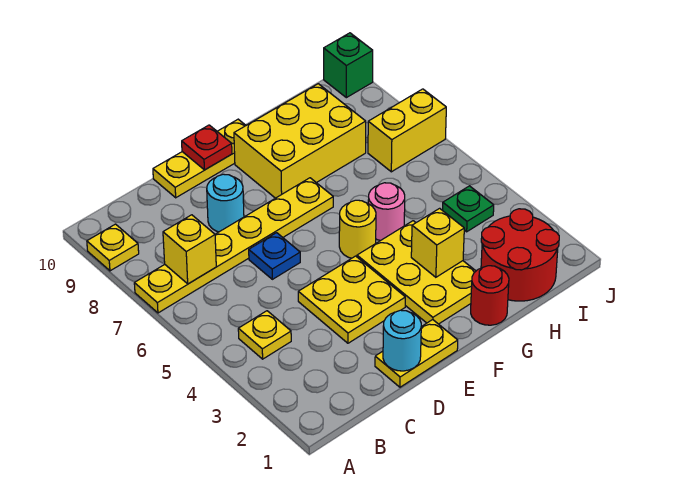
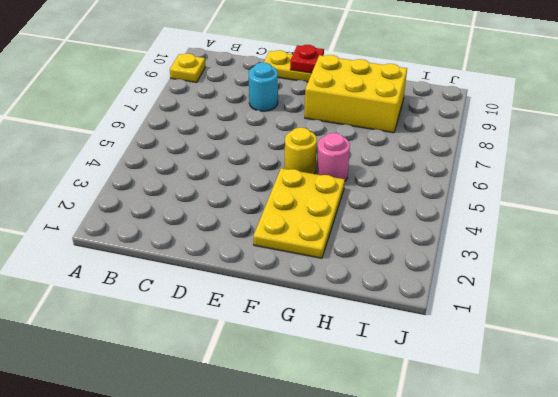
none -> yellow plate A7:F7 level 1
none -> yellow plate B4 level 1
none -> yellow plate D1:E1 level 1

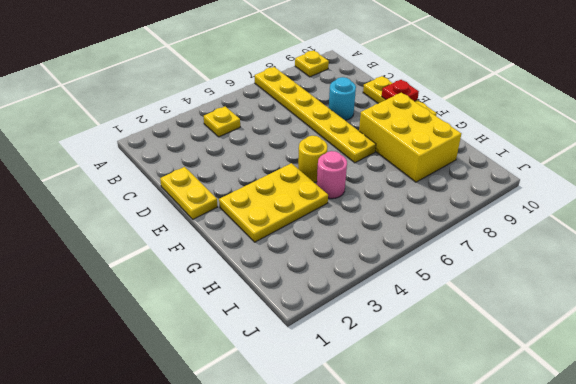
none -> yellow plate D3:E4 level 1
none -> blue plate D6 level 1
none -> red round brick G1 level 1

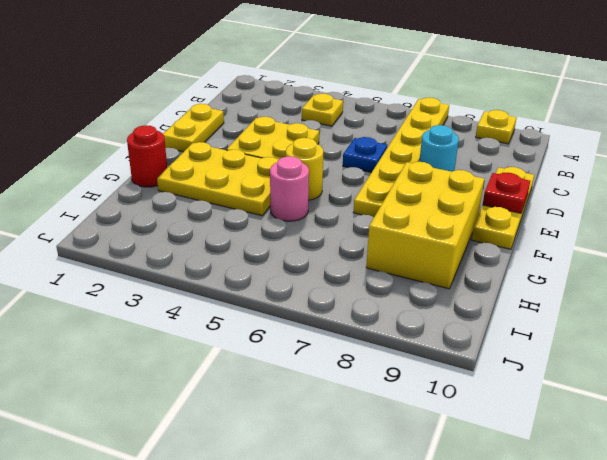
none -> red round brick H1:I2 level 1
none -> green plate I4 level 1
none -> yellow brick I7:J7 level 1

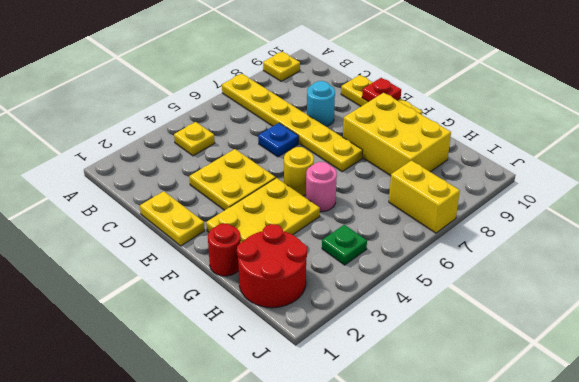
none -> green brick J10 level 1
none -> yellow brick B7 level 2
none -> cyan round brick D1 level 2

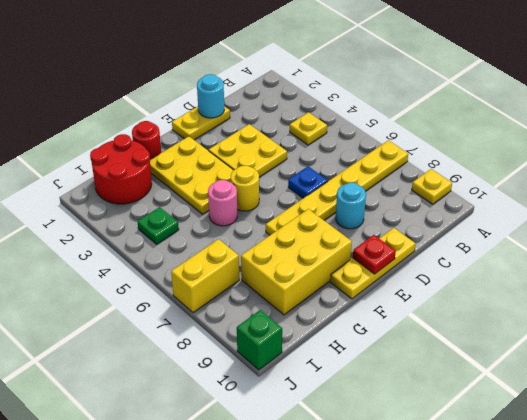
none -> yellow brick B7 level 2
none -> yellow brick G3 level 2

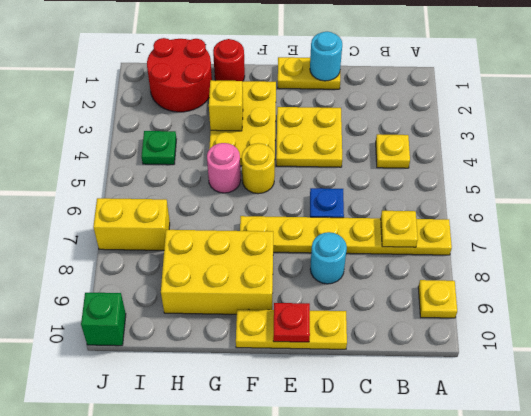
yellow plate B7 level 2 -> yellow brick B7 level 2

